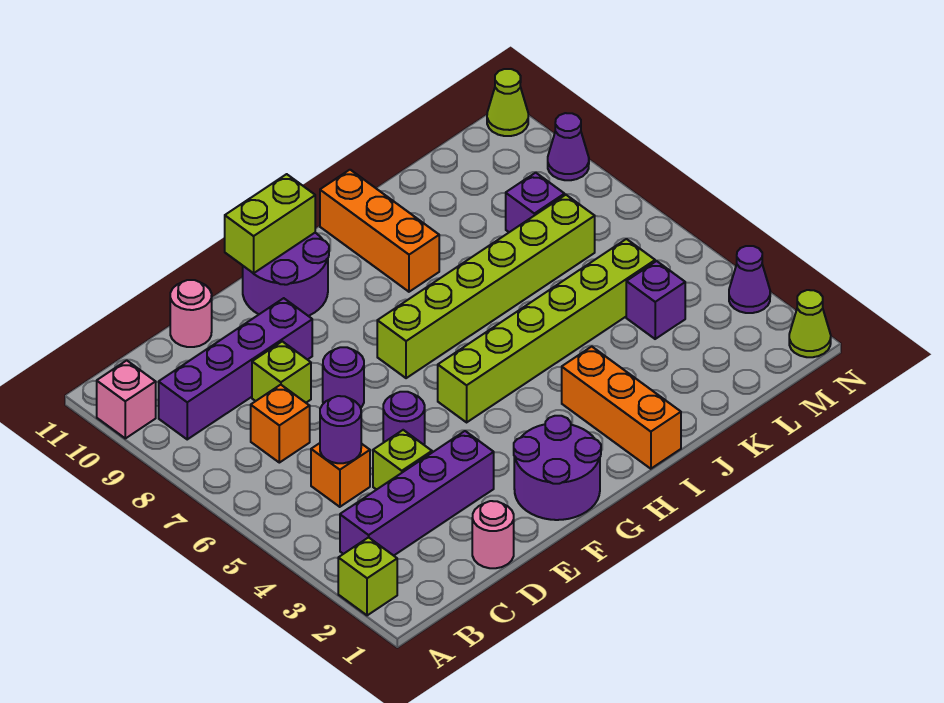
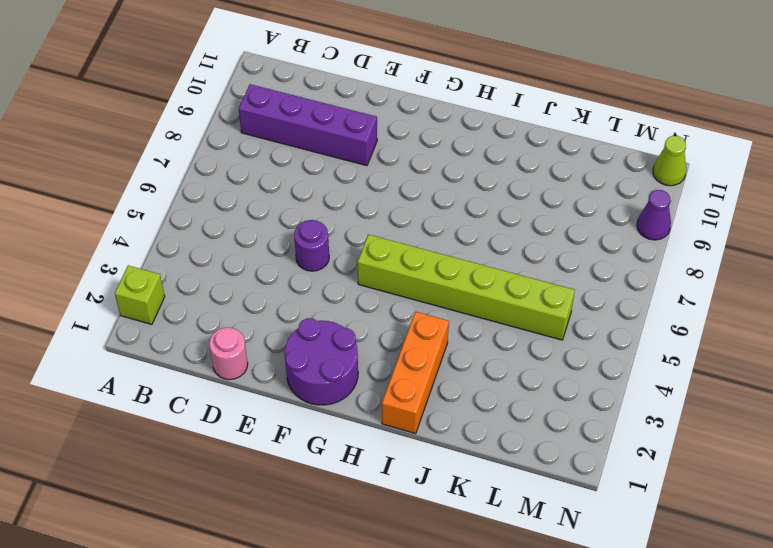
none -> pink brick A10 level 1
none -> purple brick B3:E3 level 1
none -> orange brick C5 level 1

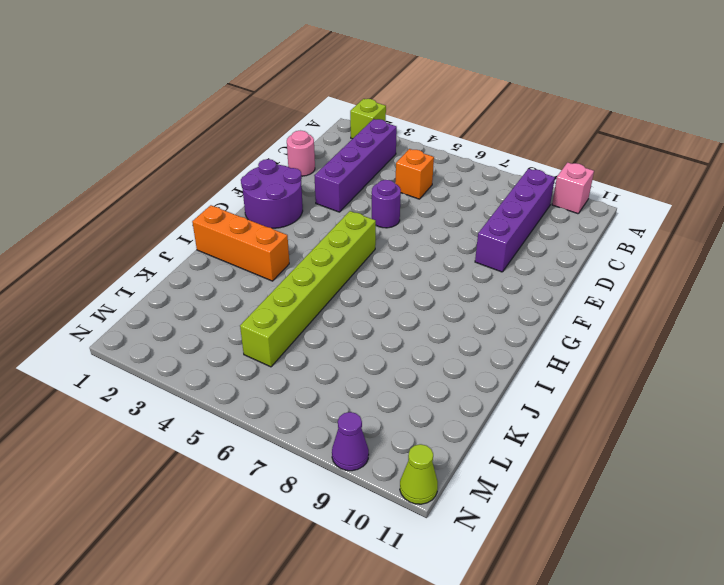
none -> orange brick C7 level 1
none -> lime brick D4 level 1
none -> lime brick D8 level 1

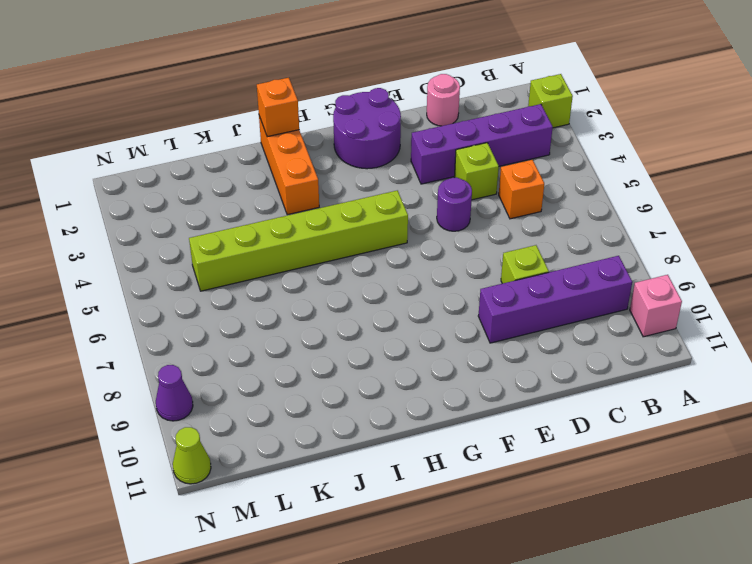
orange brick I1 level 2 -> orange brick C7 level 1
none -> pink round brick D11 level 1
none -> purple round brick E7 level 1
none -> purple round brick F10:G11 level 1

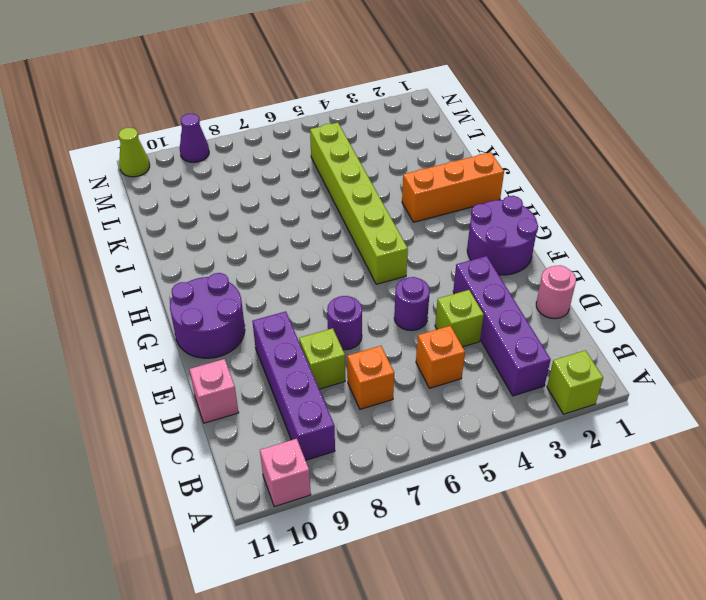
pink brick D11 level 1 -> pink round brick D11 level 1
none -> lime brick G7:L7 level 1
none -> orange brick I9:I11 level 1
none -> purple brick L4 level 1

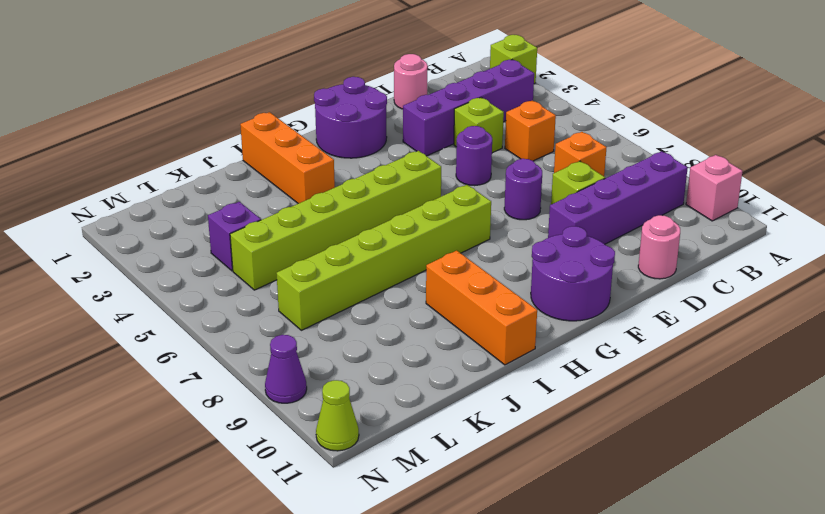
none -> purple brick L8 level 1
none -> lime cone N1 level 1
none -> purple cone N3 level 1

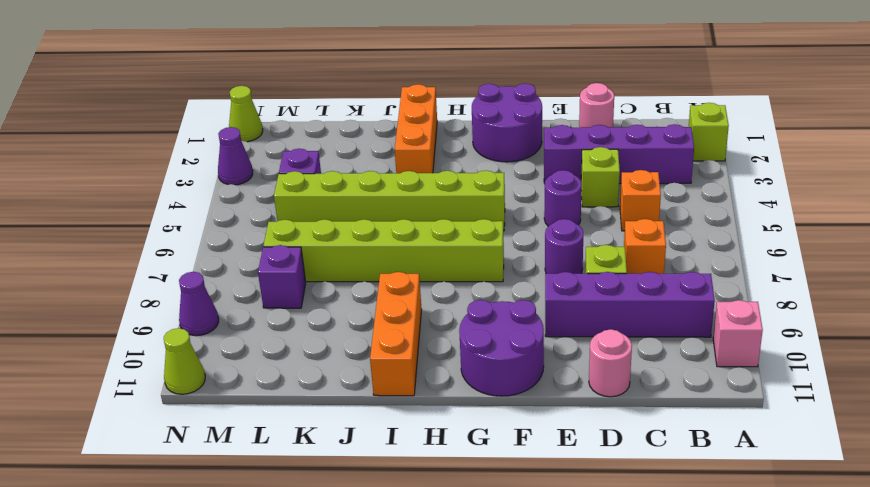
none -> purple round brick C5 level 2
none -> lime brick F11:G11 level 2

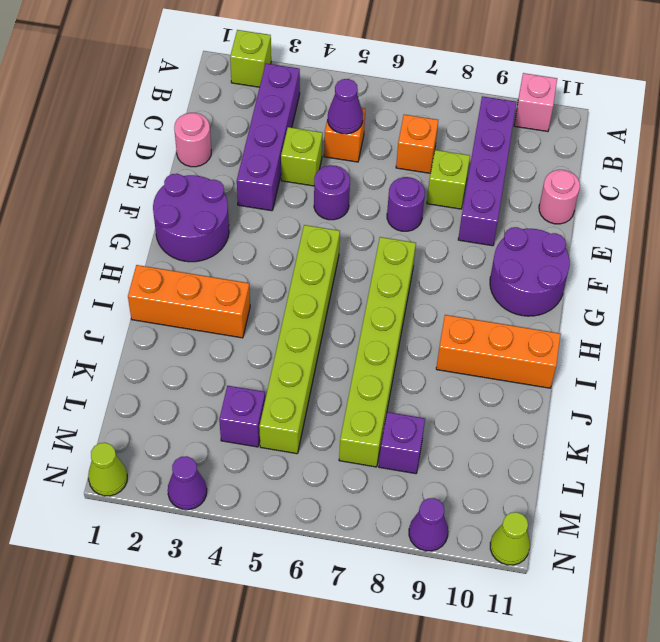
purple cone C5 level 2 -> purple round brick C5 level 2
none -> lime brick F11:G11 level 2

